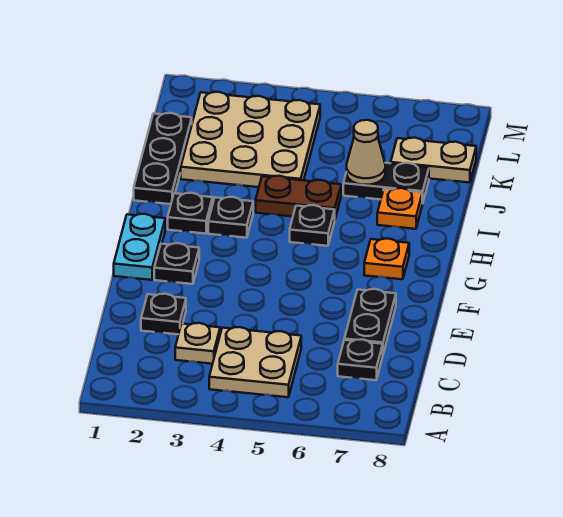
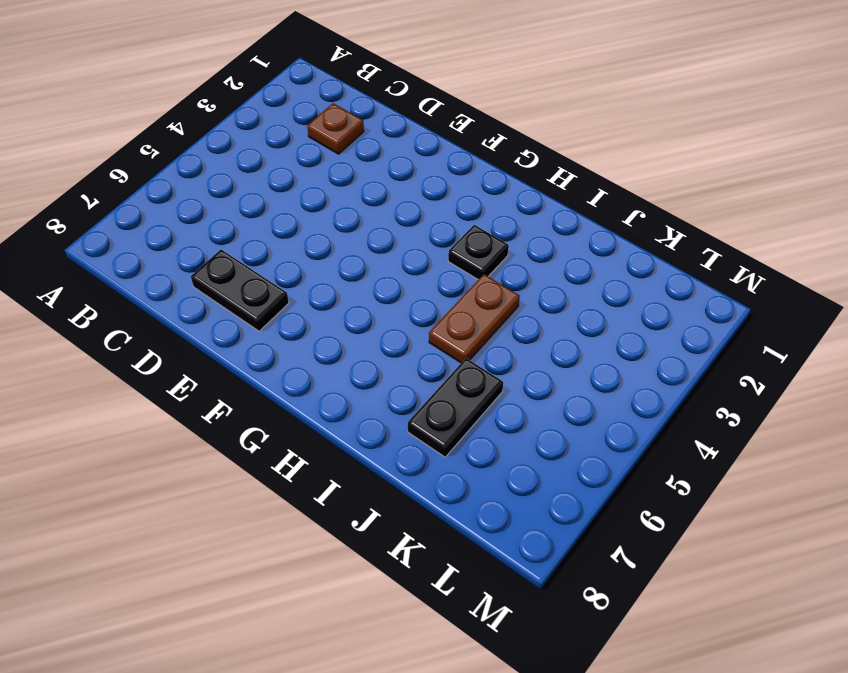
brown plate C2 level 1 -> none
none -> tan plate B4:C5 level 1
none -> tan plate C3 level 1
none -> black plate C7 level 1

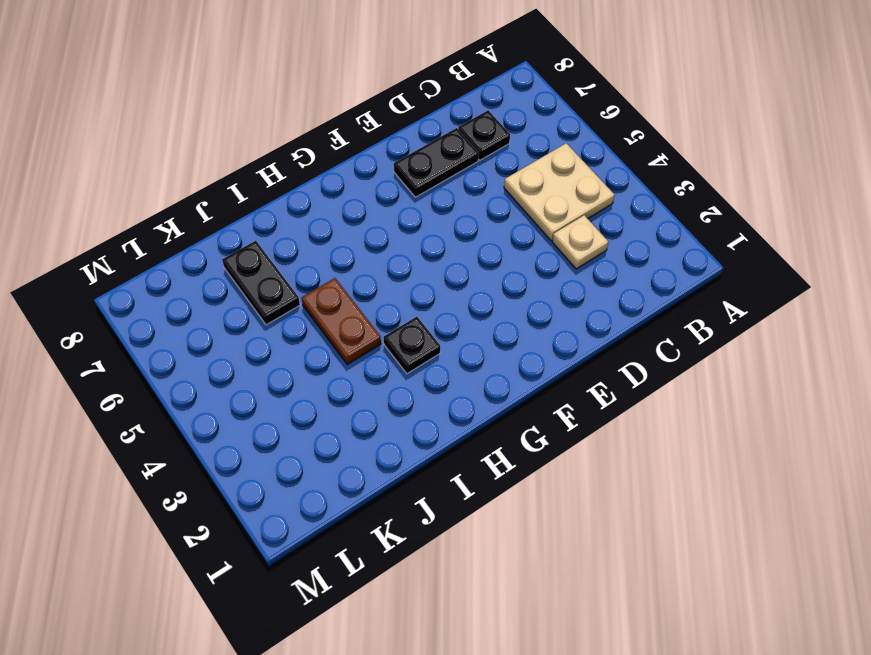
none -> black plate D2 level 1
none -> cyan plate F1:G1 level 1
none -> black plate F2 level 1

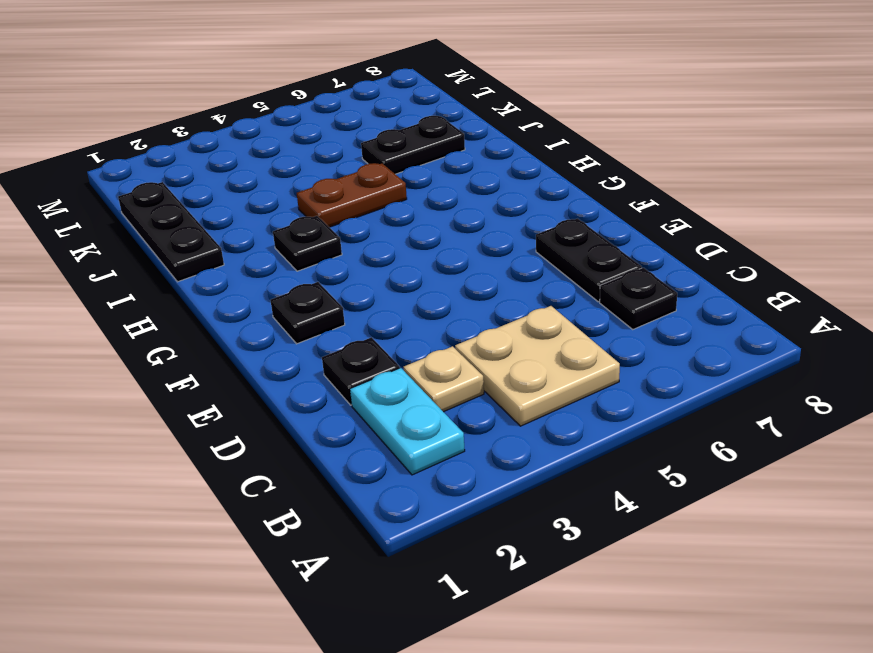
cyan plate B2:C2 level 1 -> cyan plate F1:G1 level 1
none -> orange plate G7 level 1
none -> black plate H2 level 1
none -> black plate H5 level 1

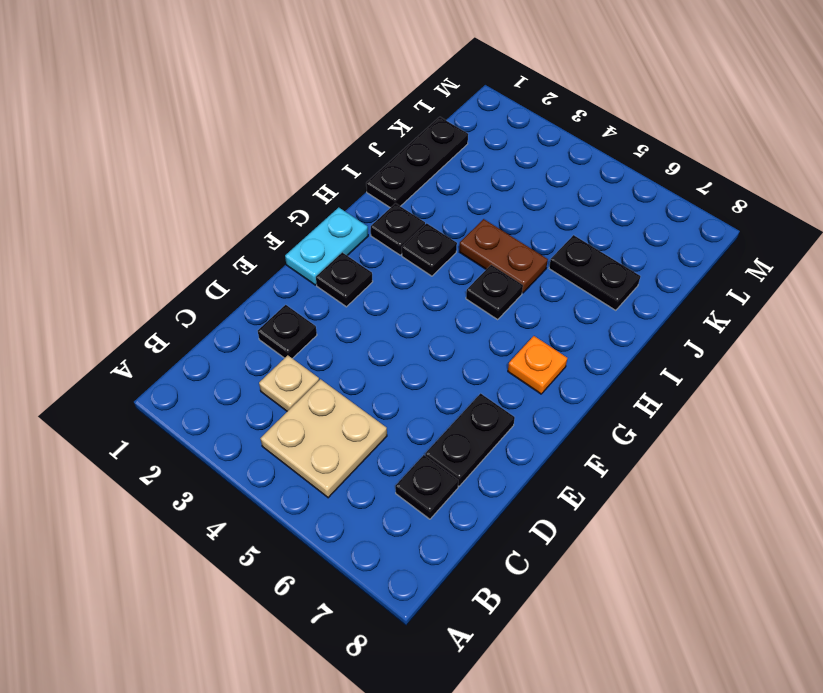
none -> orange plate I7 level 1
none -> tan plate J2:L4 level 1
none -> tan plate K7:K8 level 1

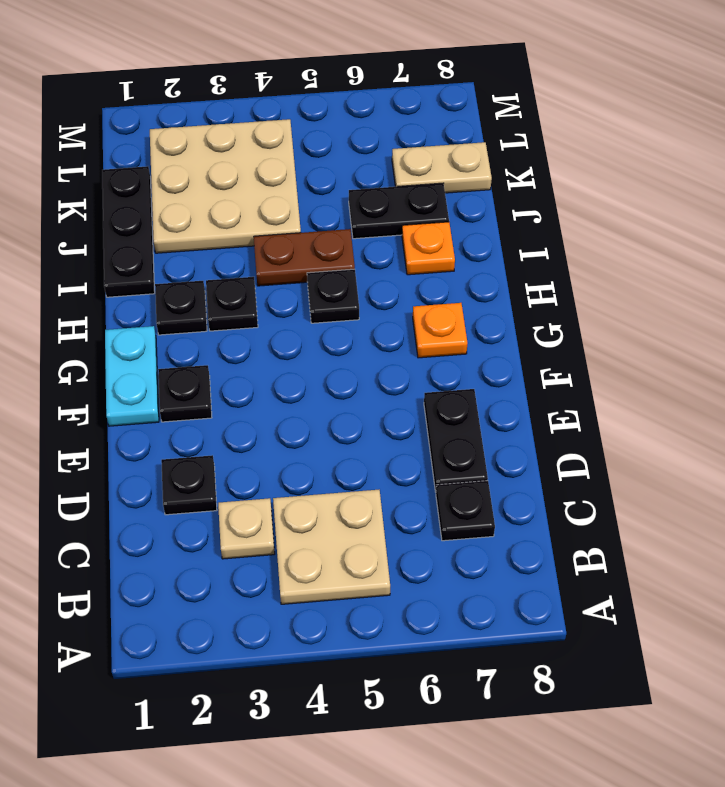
none -> tan cone J6 level 2

